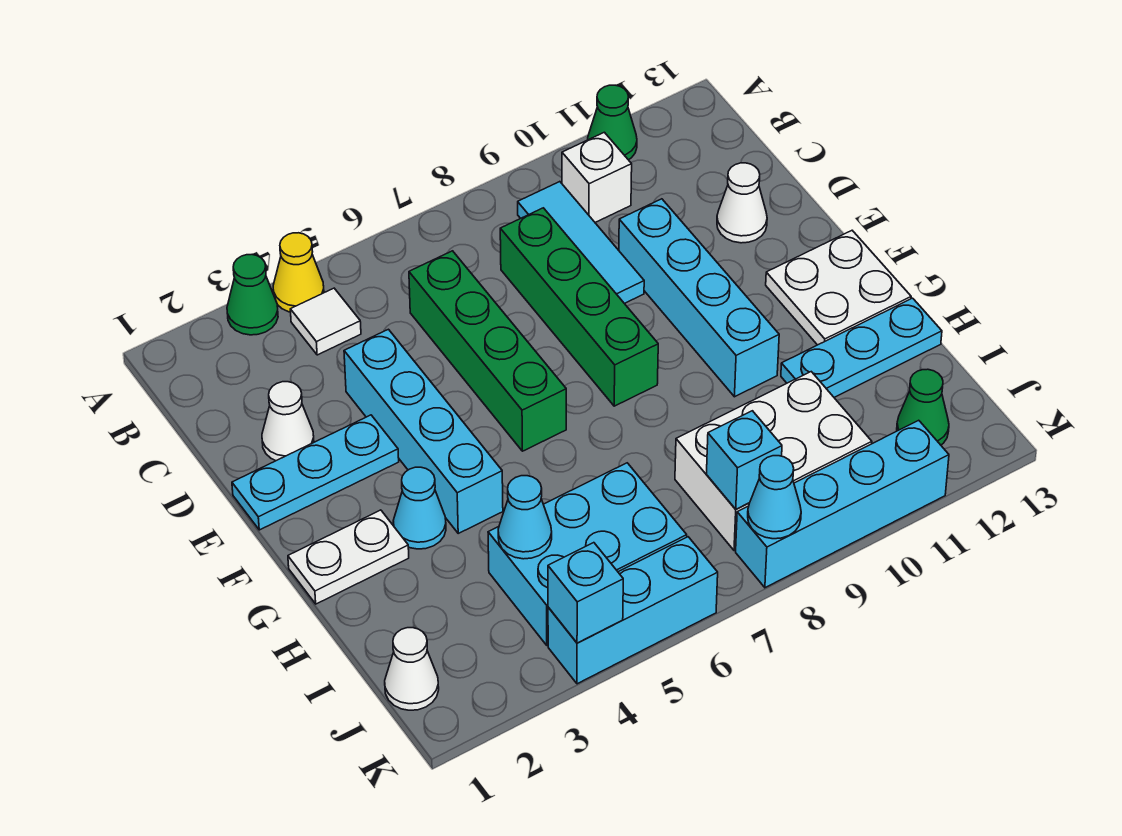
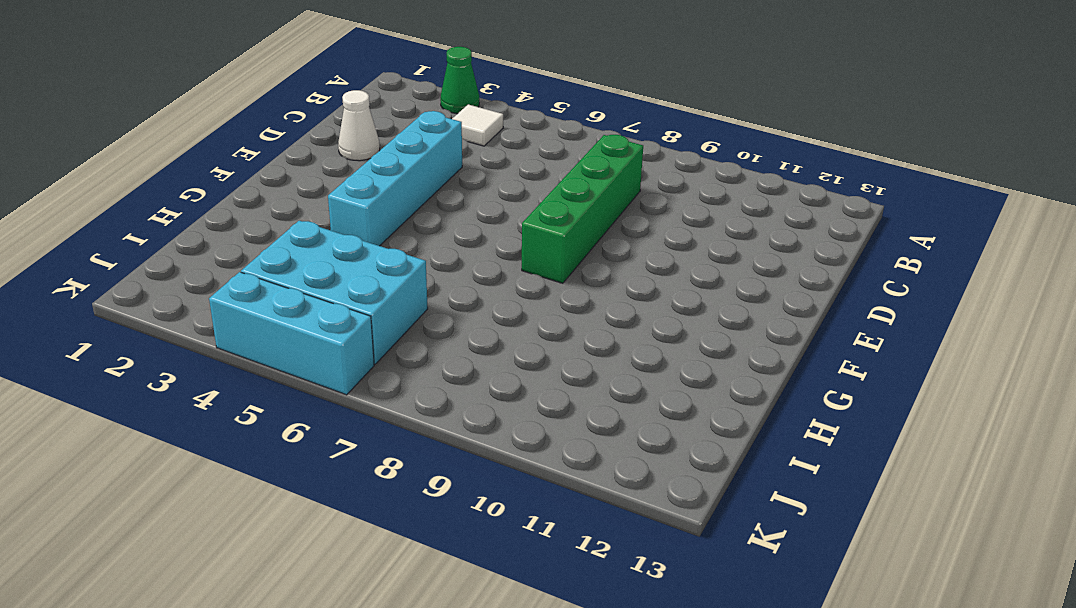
none -> yellow cone A4 level 1
none -> green cone A11 level 1
none -> cyan tile B9:D9 level 1

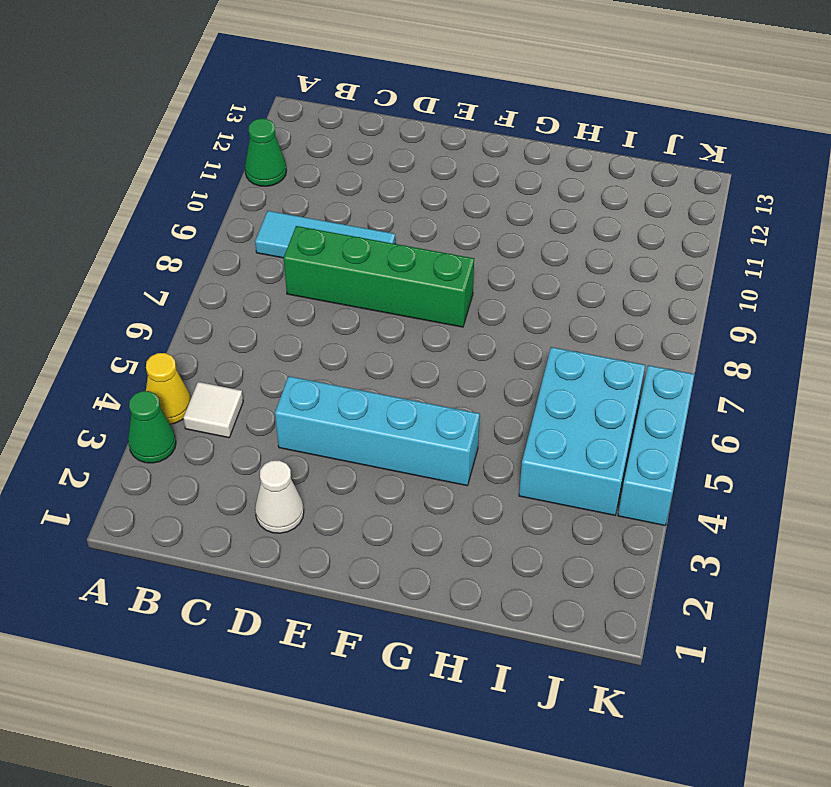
none -> white brick B10 level 1
none -> green brick C6:F6 level 1
none -> cyan brick D10:G10 level 1

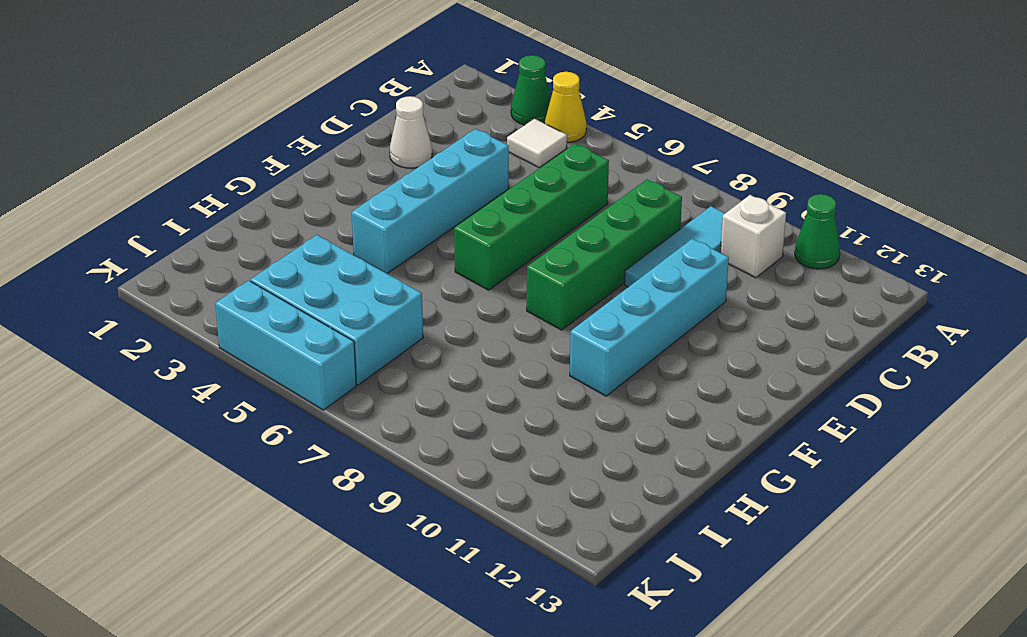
none -> white cone D12 level 1
none -> cyan plate E1:E3 level 1
none -> white plate F12:G13 level 1

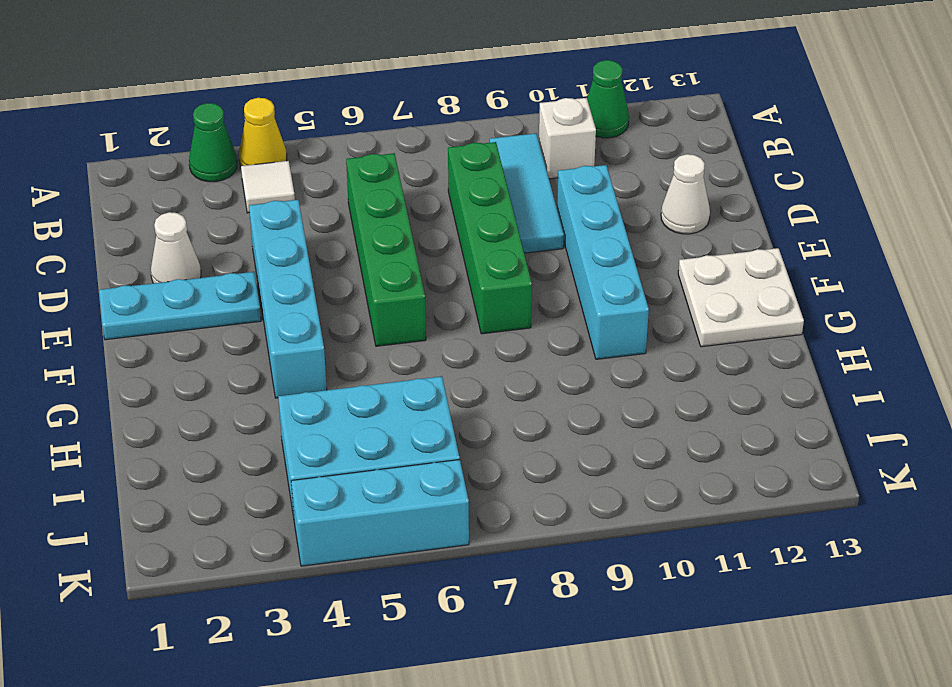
none -> white plate G1:G2 level 1
none -> cyan cone G3 level 1
none -> cyan plate H11:H13 level 1

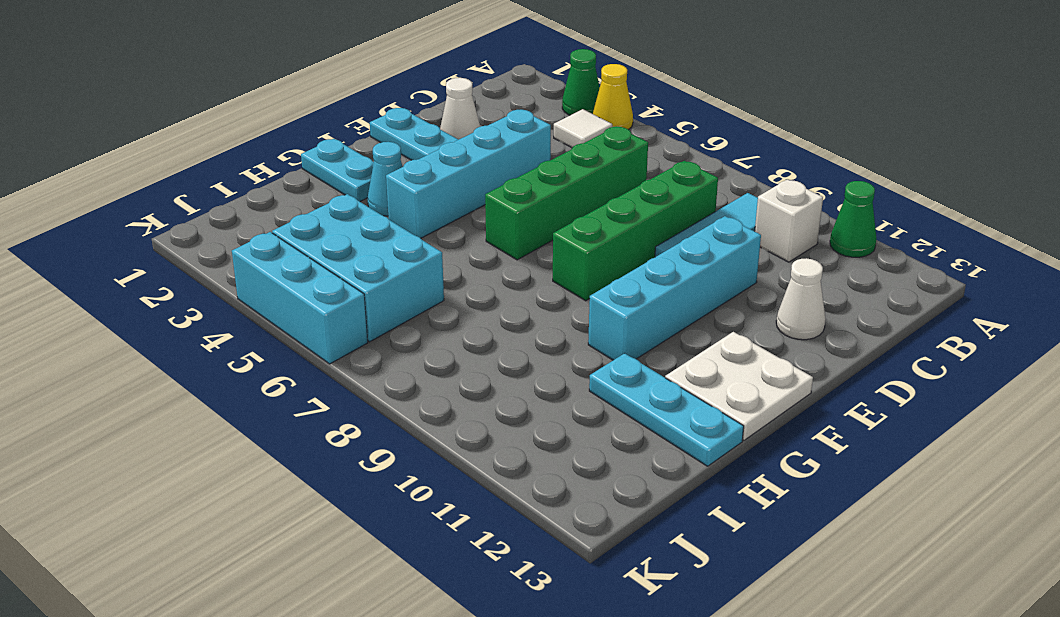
cyan plate G1:G2 level 1 -> white plate G1:G2 level 1
none -> white brick I8:J10 level 1
none -> white cone J1 level 1
none -> green cone J12 level 1

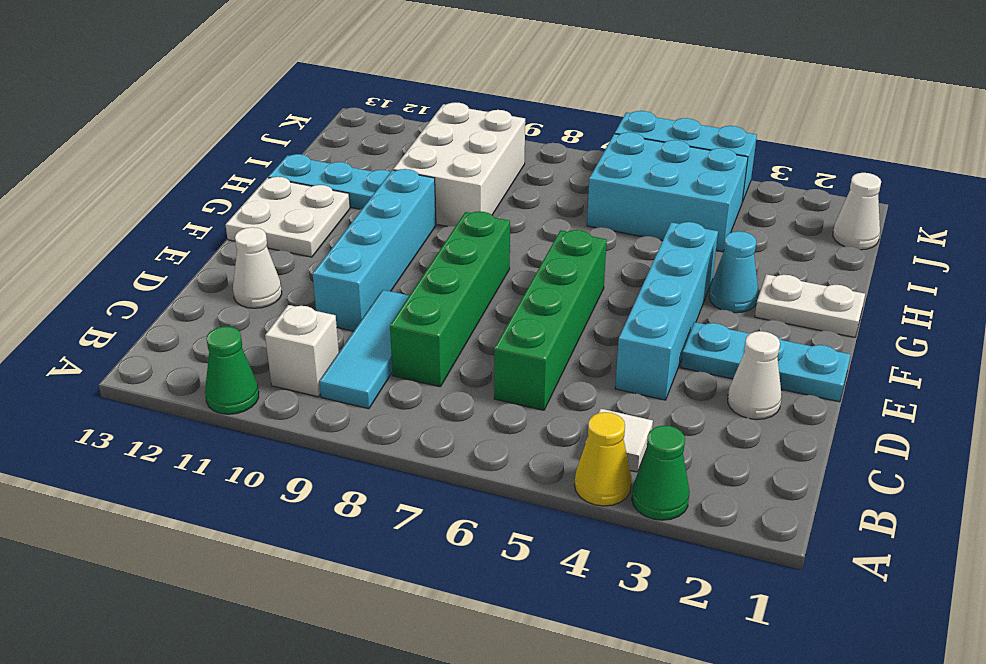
white brick H9:J10 level 1 -> white brick I8:J10 level 1
none -> green cone J12 level 1
none -> cyan brick K8:K11 level 1
none -> cyan cone I4 level 2

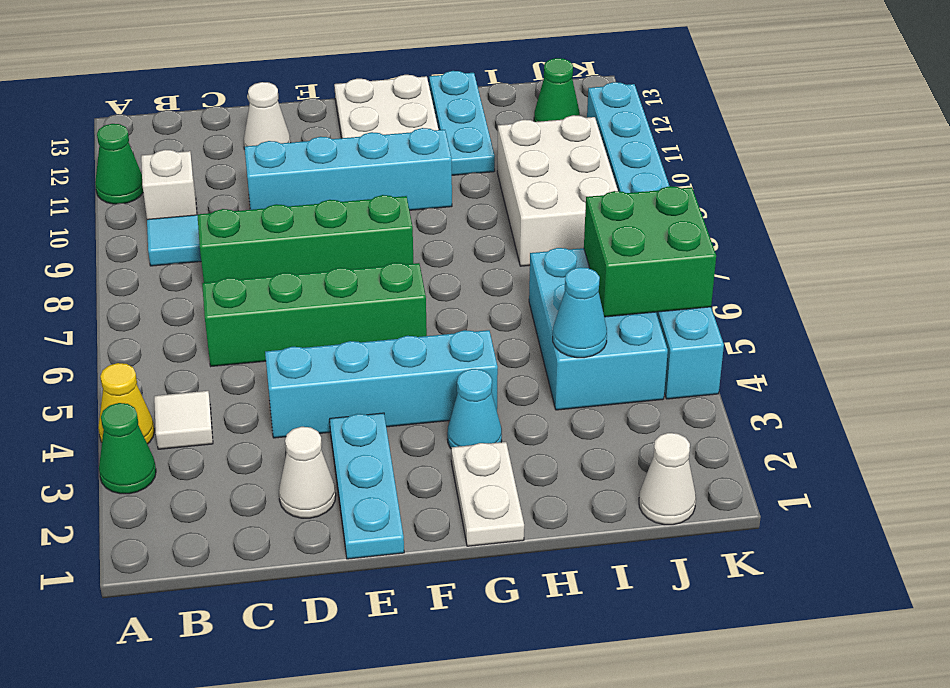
green brick J5:K6 level 2 -> none
none -> cyan brick J8 level 2
none -> cyan brick K4 level 2
none -> cyan cone K8 level 2

